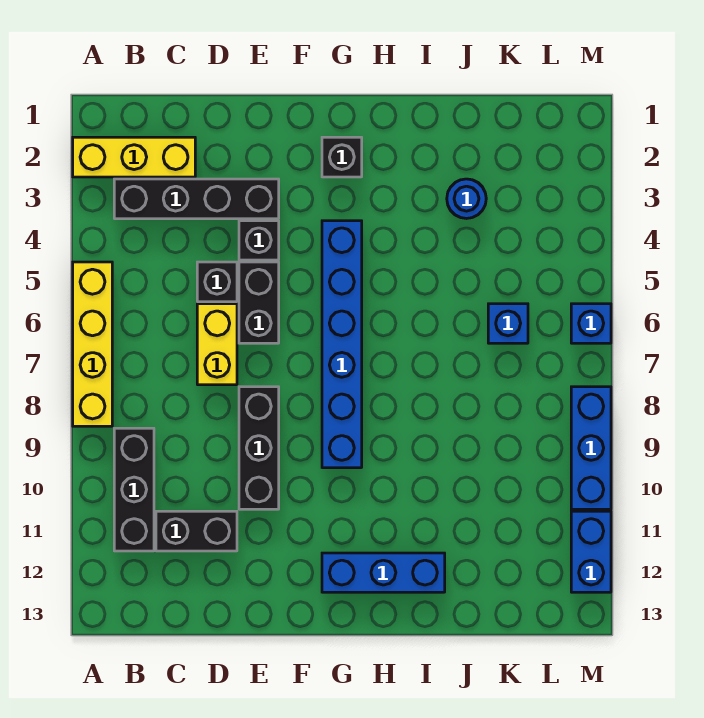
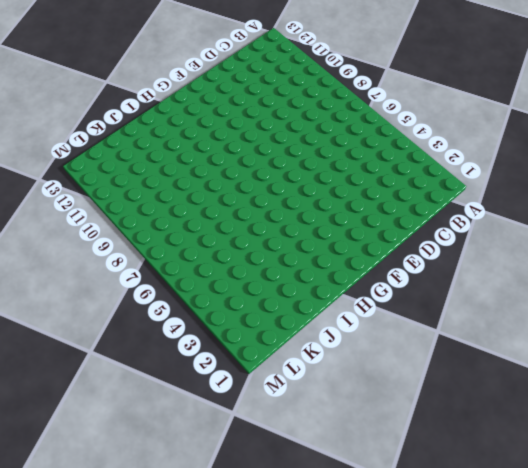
none -> yellow brick A2:C2 level 1
none -> yellow brick A5:A8 level 1
none -> black brick B3:E3 level 1

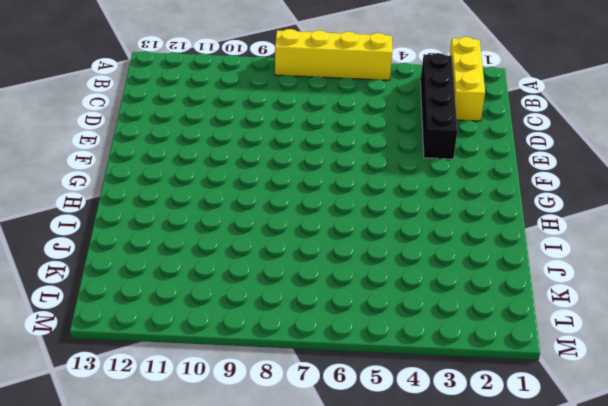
none -> black brick B9:B11 level 1
none -> black brick C11:D11 level 1
none -> black brick D5 level 1

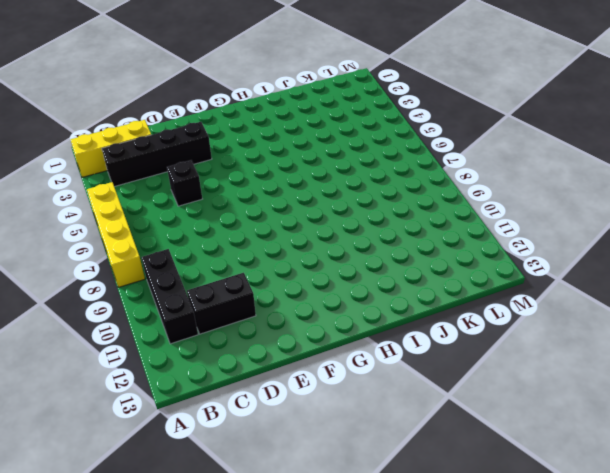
none -> yellow brick D6:D7 level 1
none -> black brick E4 level 1
none -> black brick E5:E6 level 1

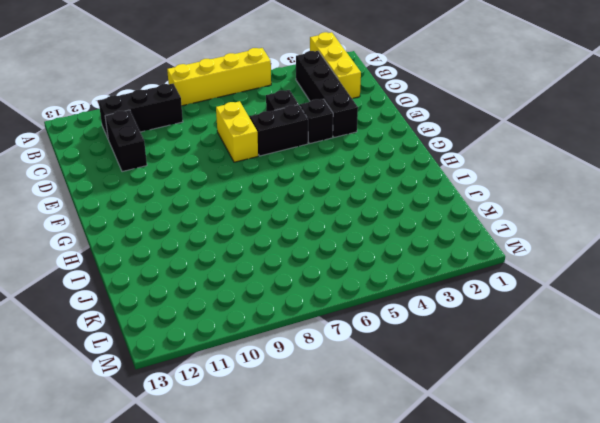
yellow brick D7:E7 level 1 -> yellow brick D6:D7 level 1
none -> black brick E8:E10 level 1
none -> black brick G2 level 1
none -> blue brick G4:G9 level 1

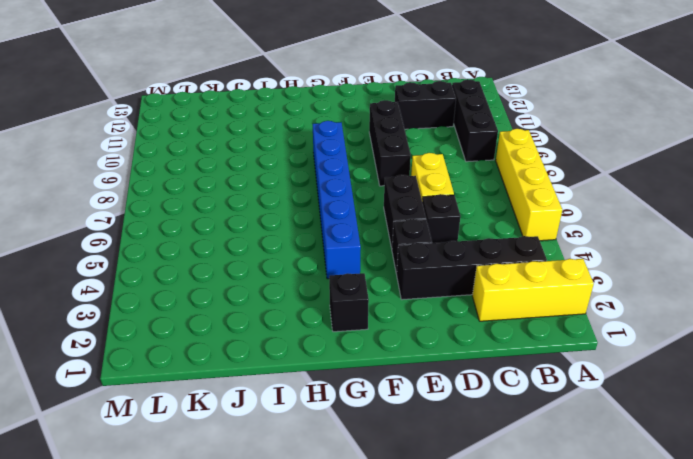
none -> blue brick G12:I12 level 1
none -> blue round brick J3 level 1
none -> blue brick K6 level 1

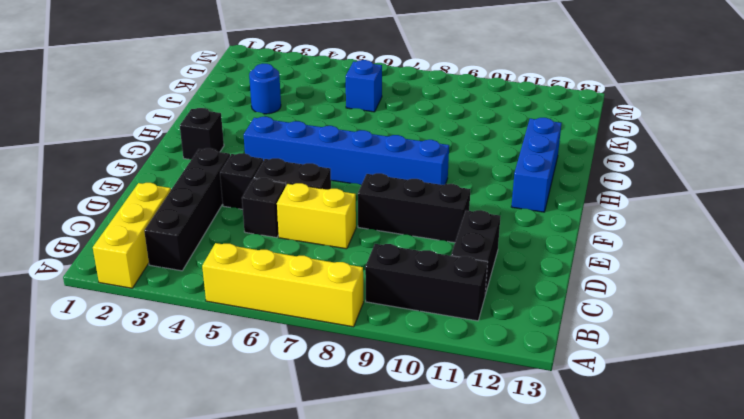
none -> blue brick M6 level 1
none -> blue brick M8:M10 level 1
none -> blue brick M11:M12 level 1

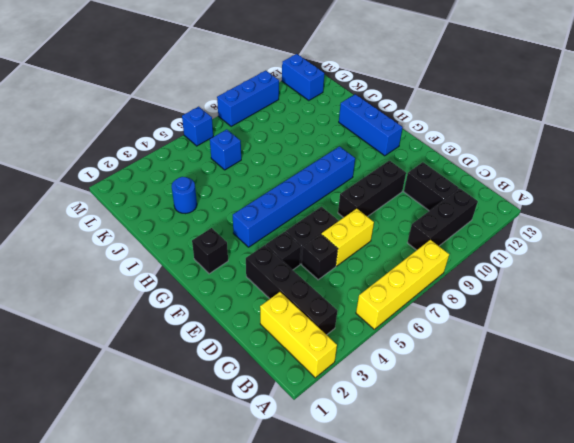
blue brick L12:M12 level 1 -> blue brick M11:M12 level 1

